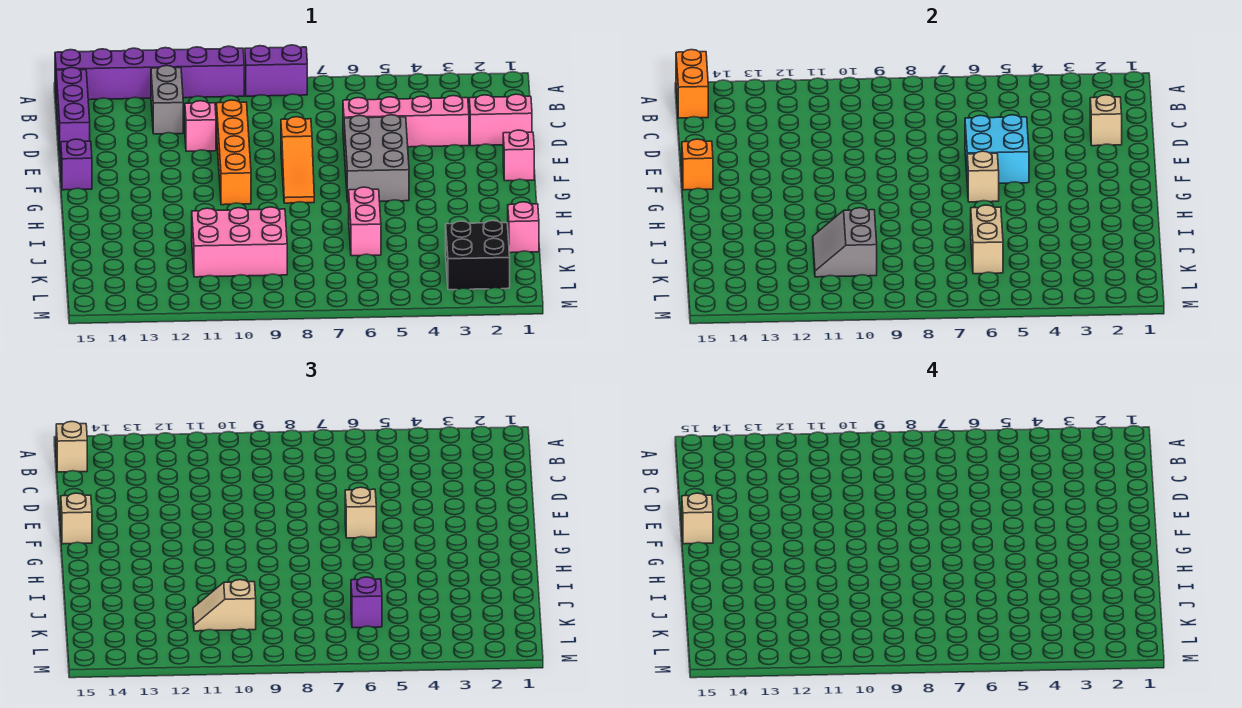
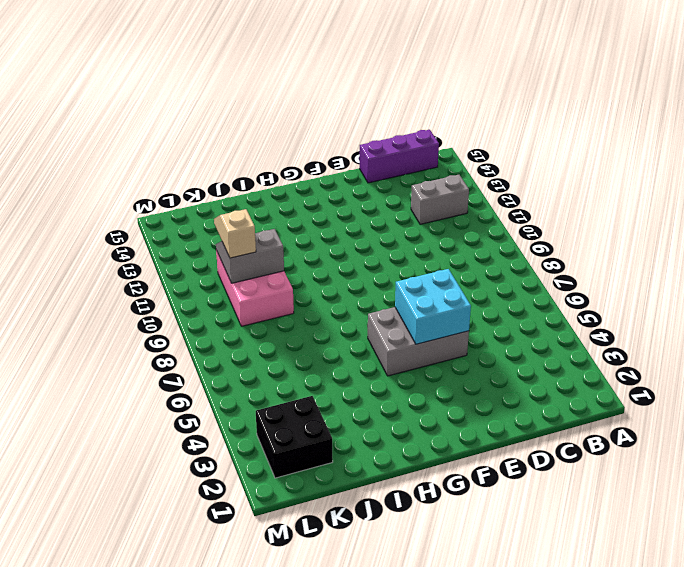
none -> purple brick A8:A9 level 1
none -> purple brick A10:A15 level 1
none -> pink brick D1:D2 level 1

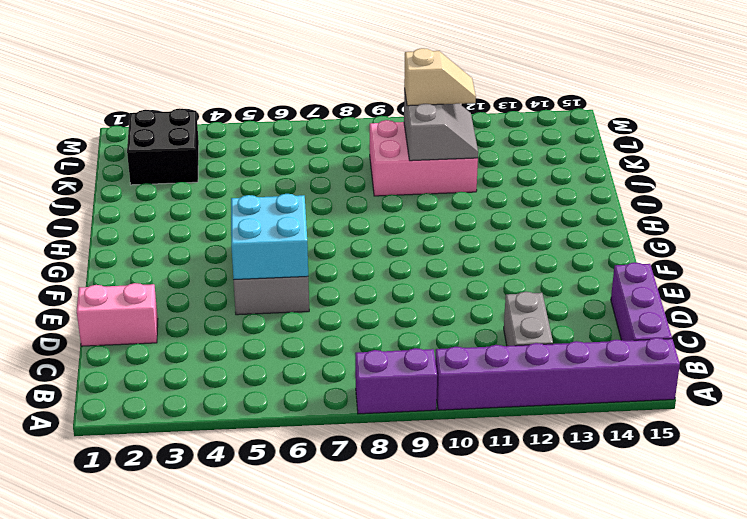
none -> pink brick D3:D6 level 1
none -> orange brick D10:G10 level 1
none -> pink brick D11 level 1

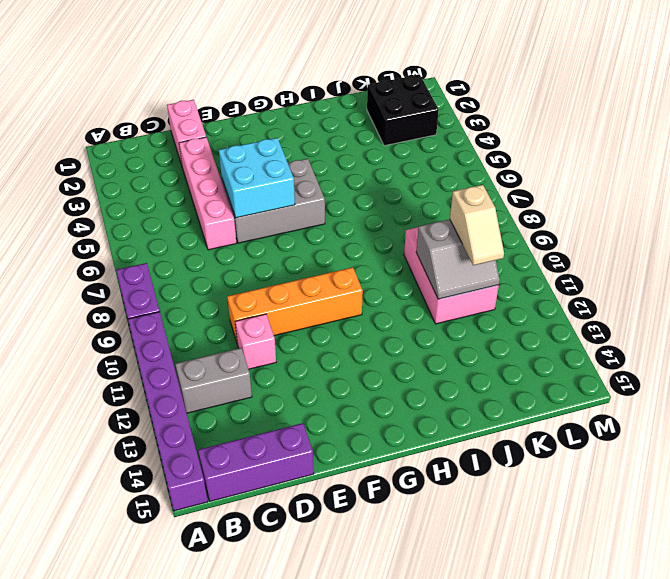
none -> orange slope E8:G8 level 1 top E
none -> pink brick F1 level 1
none -> purple brick F15 level 1

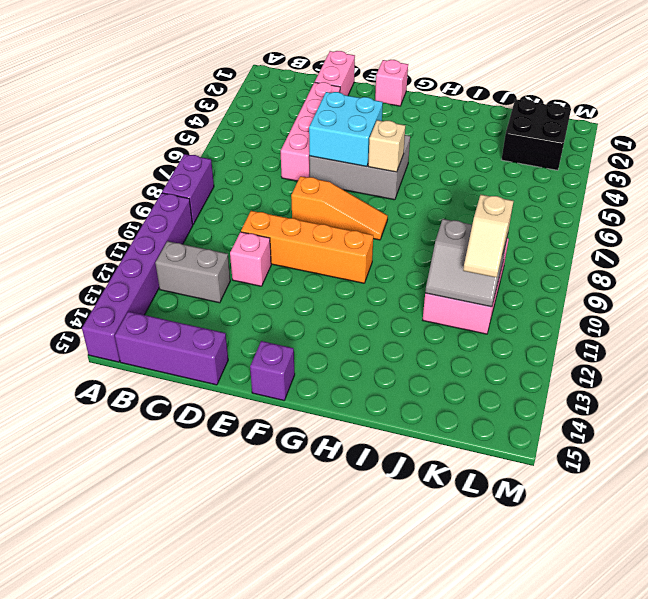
none -> pink brick I6:J6 level 1
none -> pink brick J1 level 1
none -> orange brick A15:B15 level 2

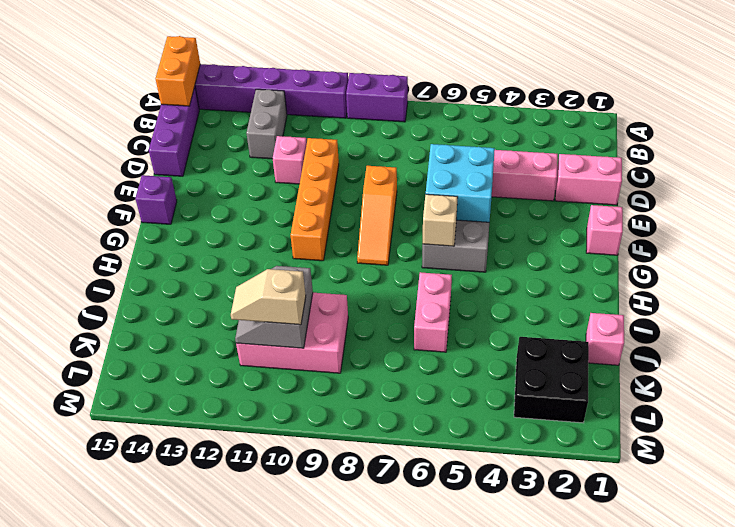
none -> tan brick D2 level 2
none -> orange brick F15 level 2
none -> tan brick J6:K6 level 2

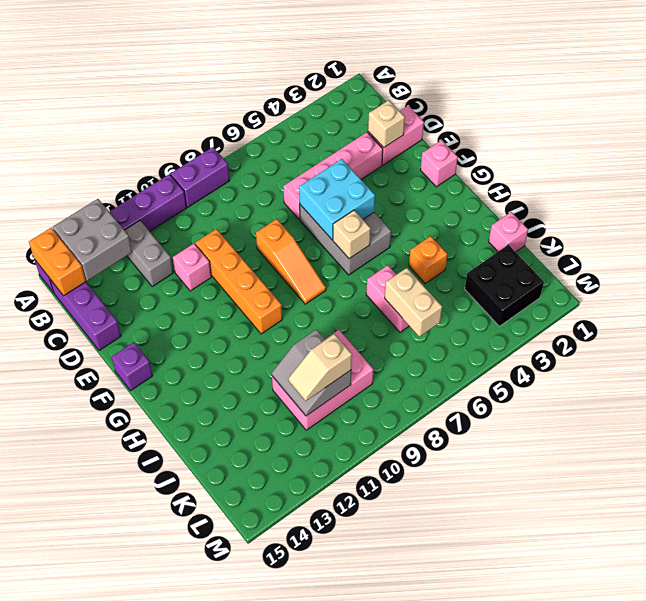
grey brick A13:B14 level 2 -> none
orange brick I4 level 1 -> orange brick F15 level 2
none -> tan brick B15 level 3
none -> tan brick F6 level 3
none -> tan brick F15 level 3

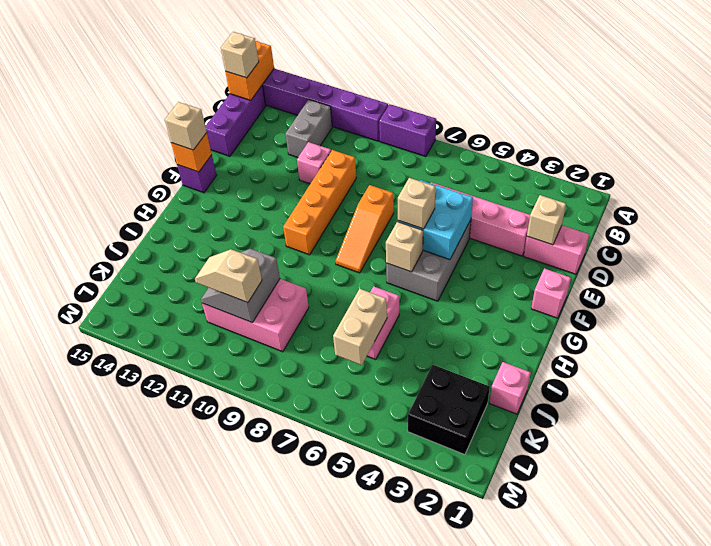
none -> purple brick K6 level 3
none -> tan brick F15 level 4

